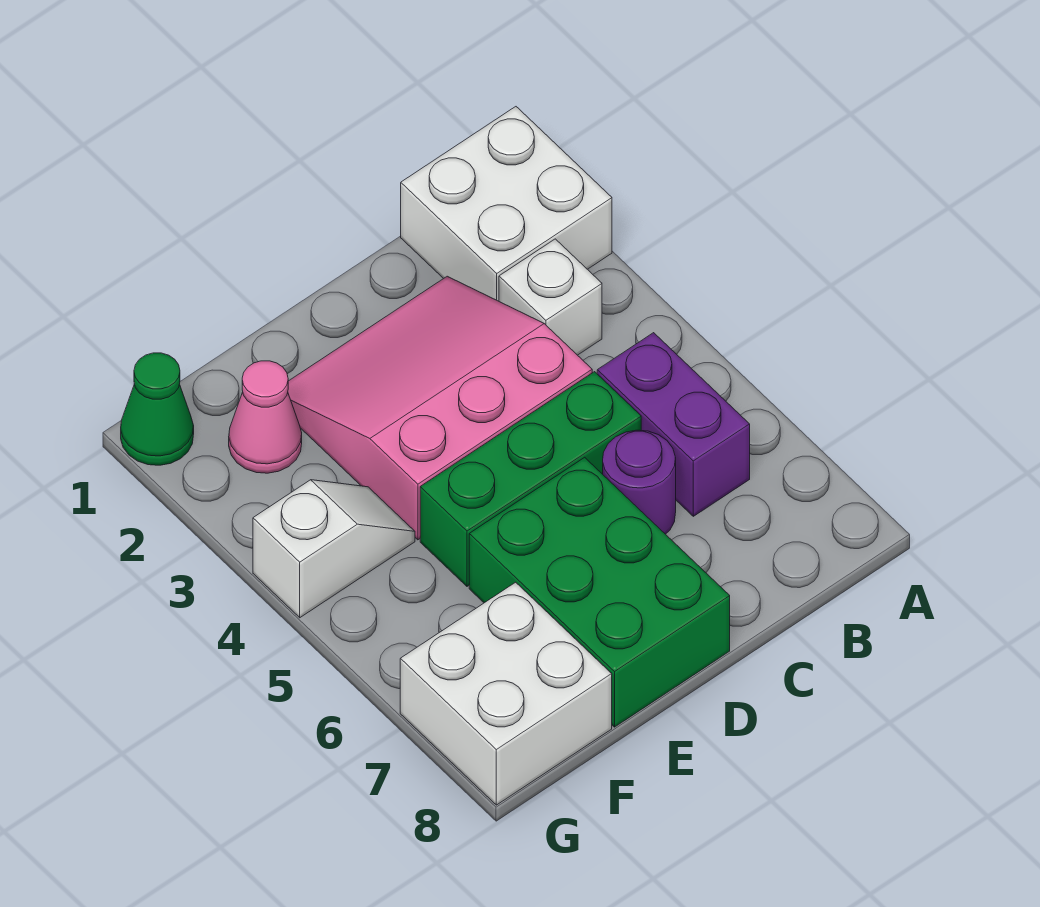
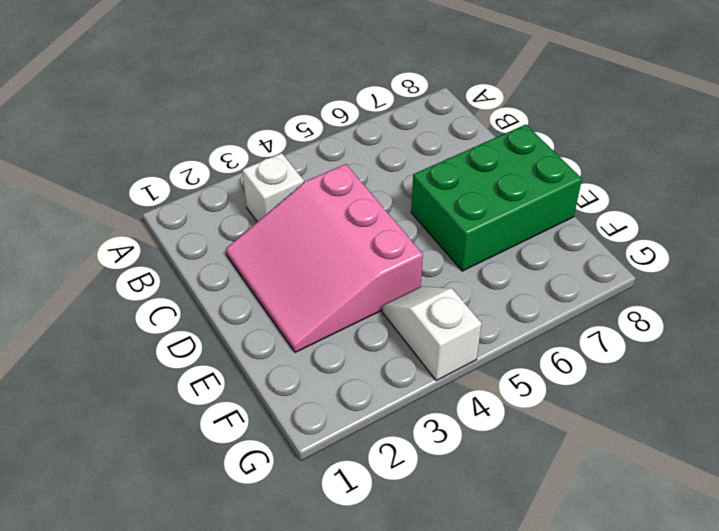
none -> white brick A1:B2 level 1
none -> purple brick B5:B6 level 1

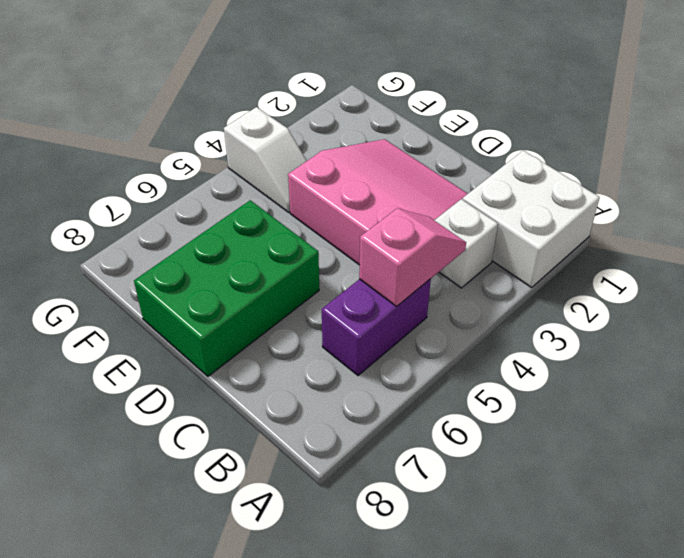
pink slope B4:B5 level 2 top 5 -> none
none -> green brick C5:E5 level 1
none -> purple round brick C6 level 1

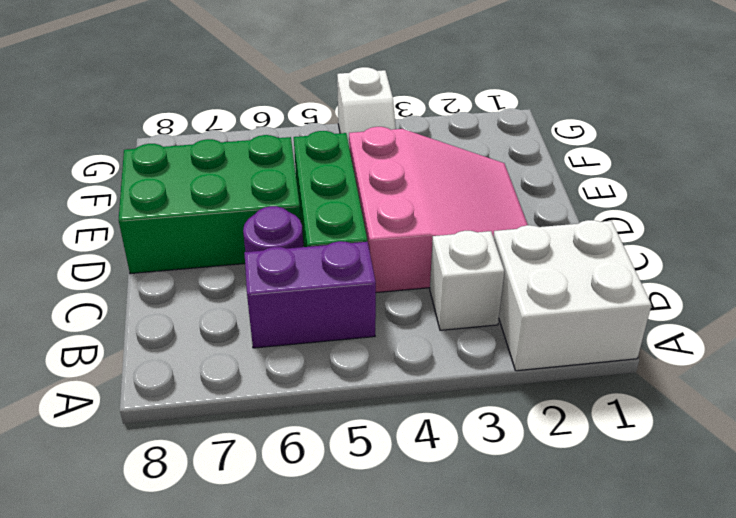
none -> pink cone F2 level 1
none -> white brick F7:G8 level 1

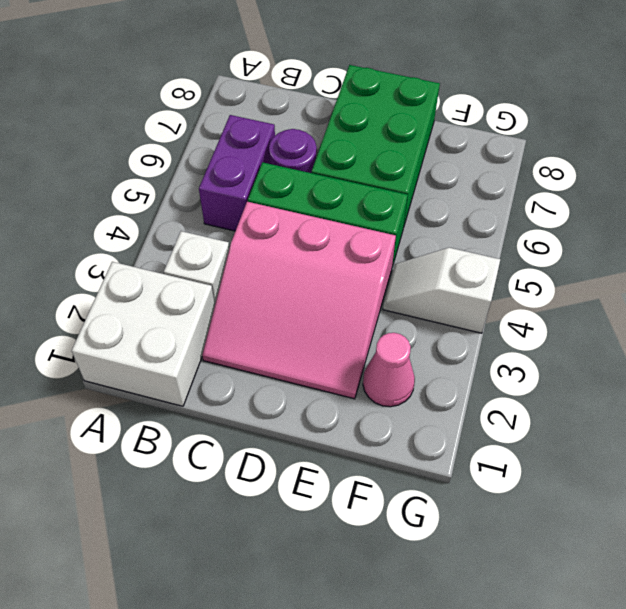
none -> white brick F7:G8 level 1
none -> green cone G1 level 1

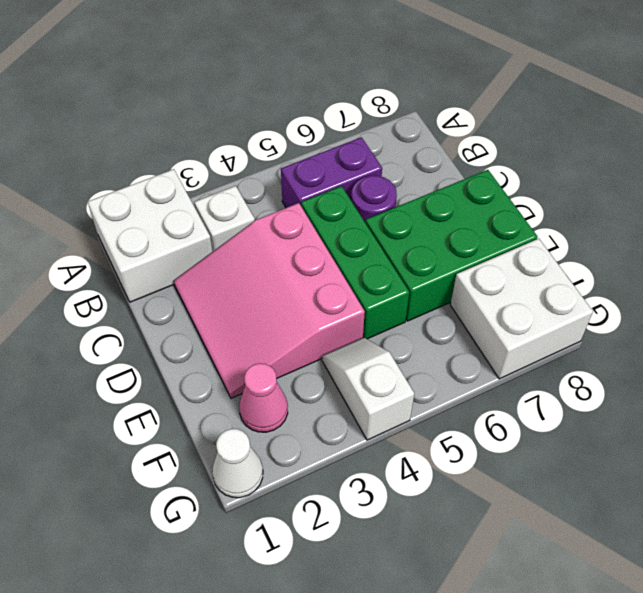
white cone G1 level 1 -> green cone G1 level 1

